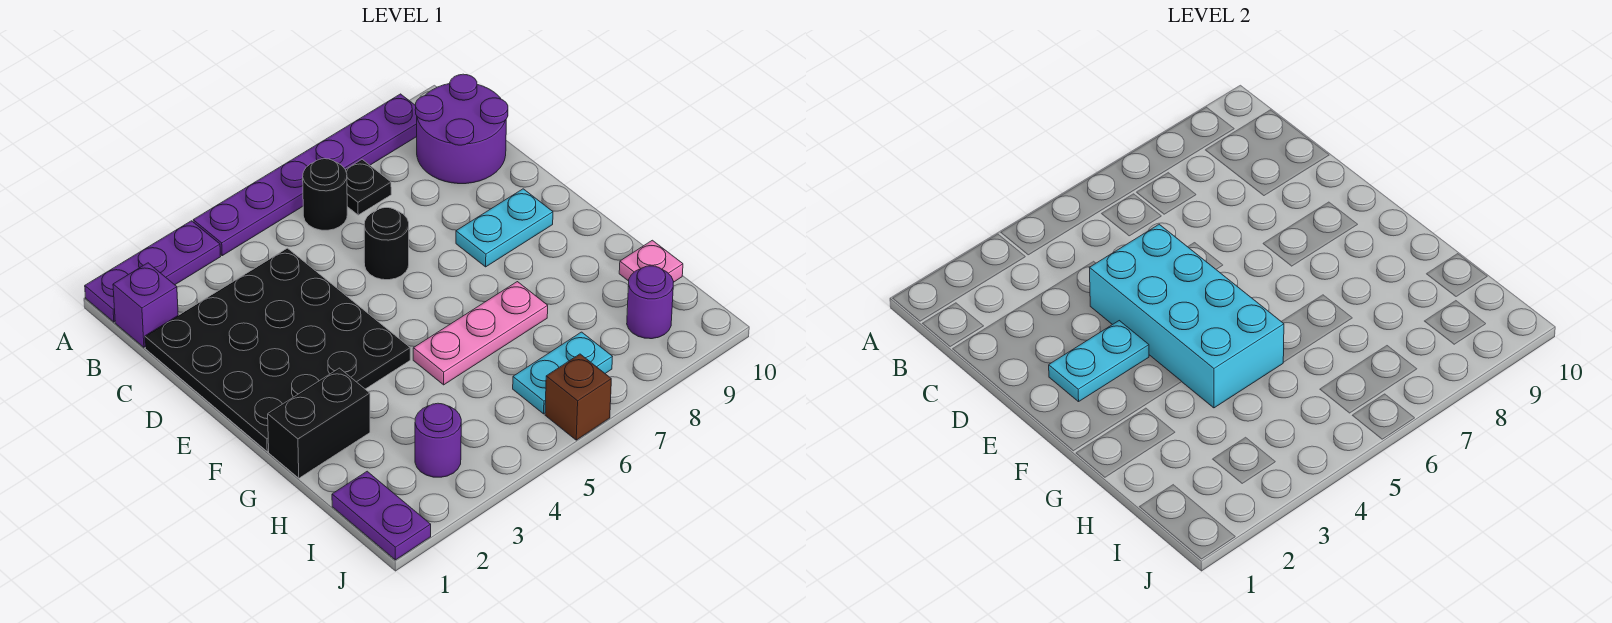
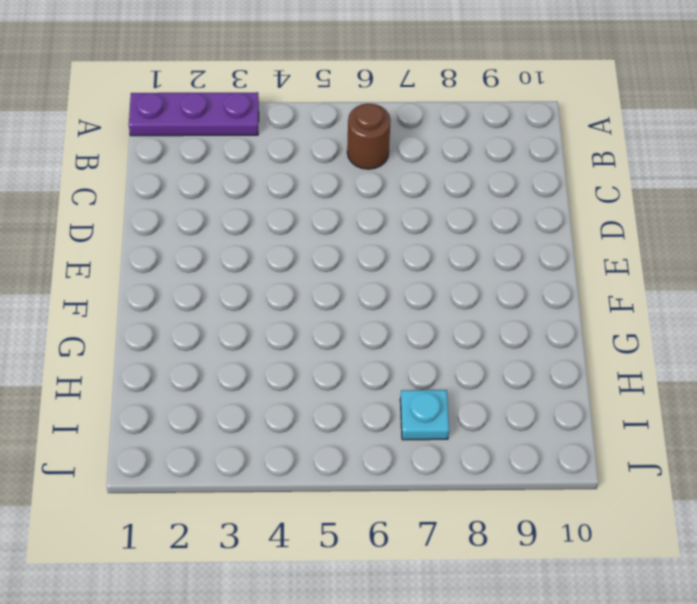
brown round brick B6 level 1 -> black round brick B6 level 1
cyan plate I7 level 1 -> cyan plate I6:I7 level 1
none -> purple plate A4:A9 level 1
none -> purple brick B1 level 1
none -> black plate B7 level 1

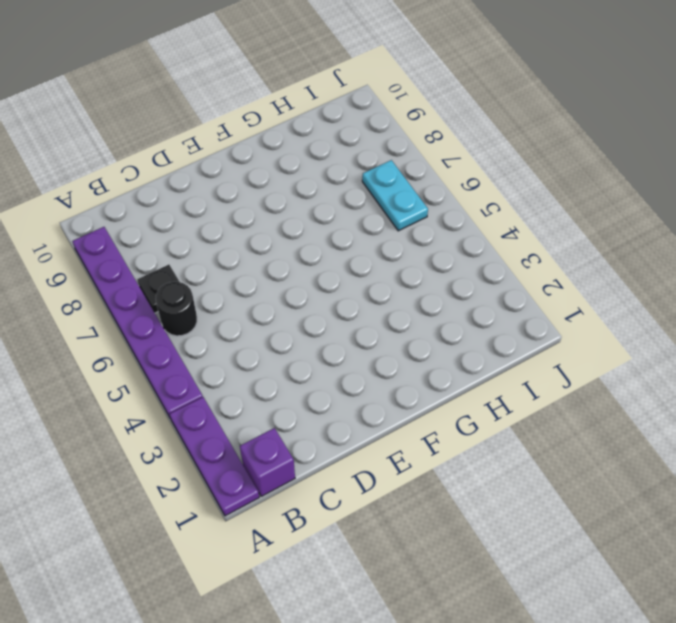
none -> purple round brick B9:C10 level 1
none -> black plate C1:F4 level 1
none -> black round brick D6 level 1

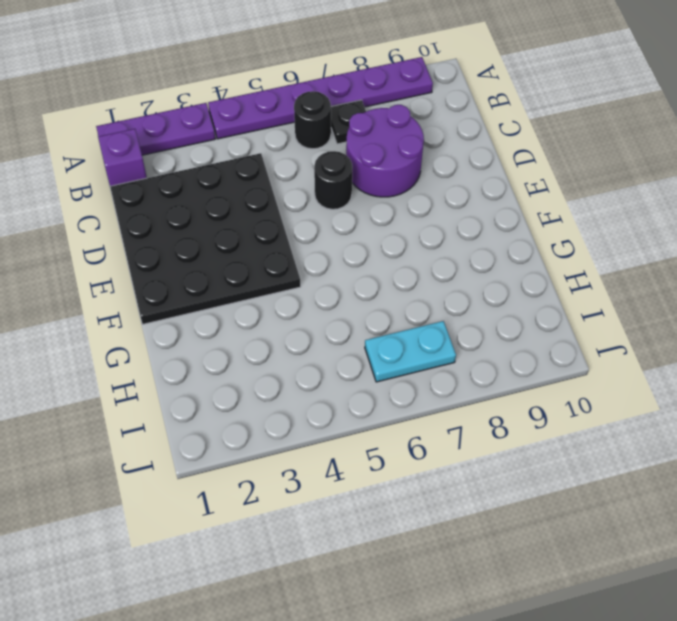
purple round brick C7:D8 level 1 -> purple round brick B9:C10 level 1
none -> cyan plate E8:E9 level 1
none -> black brick G1:G2 level 1
none -> pink plate G5:G7 level 1

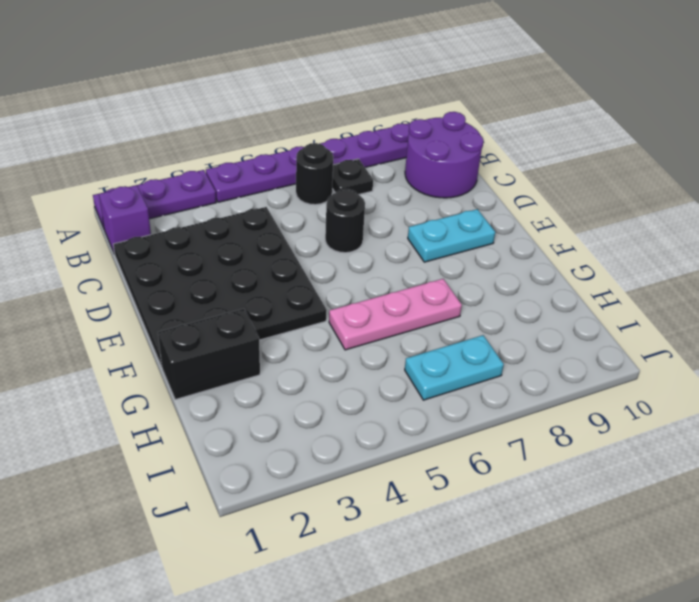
none -> pink plate H10 level 1
none -> purple plate I1:J1 level 1
none -> purple round brick I3 level 1

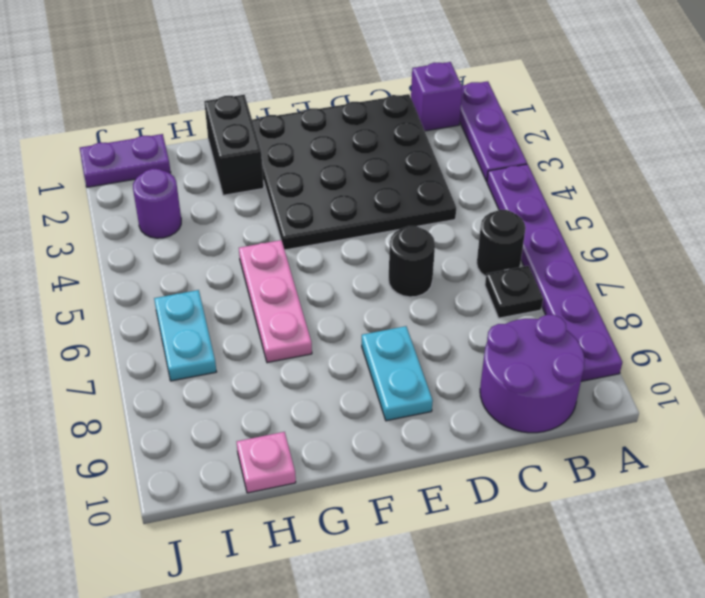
none -> purple round brick I9 level 1
none -> brown brick J6 level 1
none -> cyan brick D4:G5 level 2

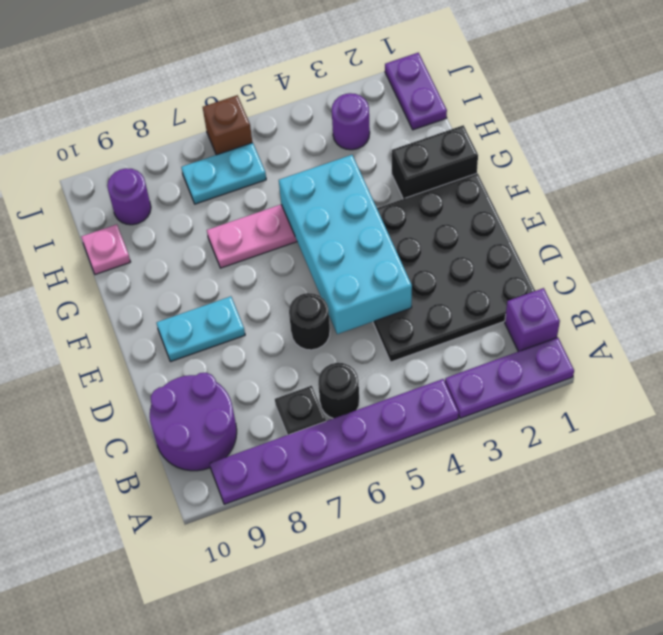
none -> cyan plate E2:E3 level 2

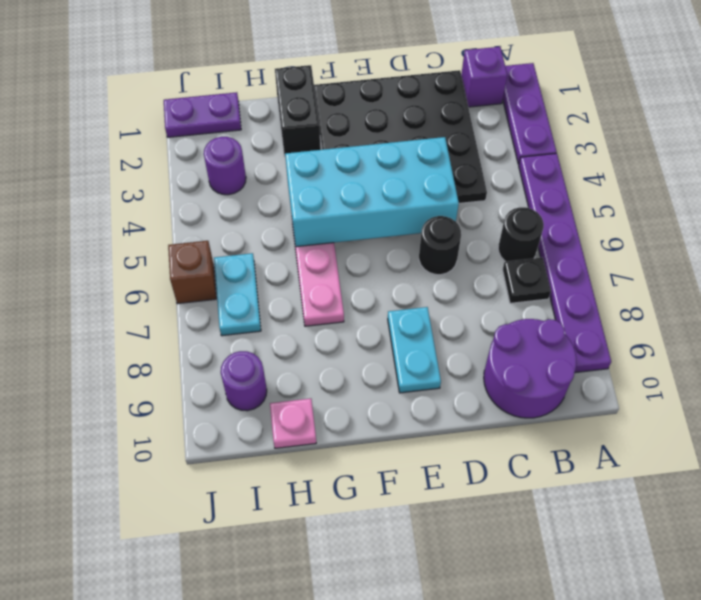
none -> cyan plate E2:E3 level 2

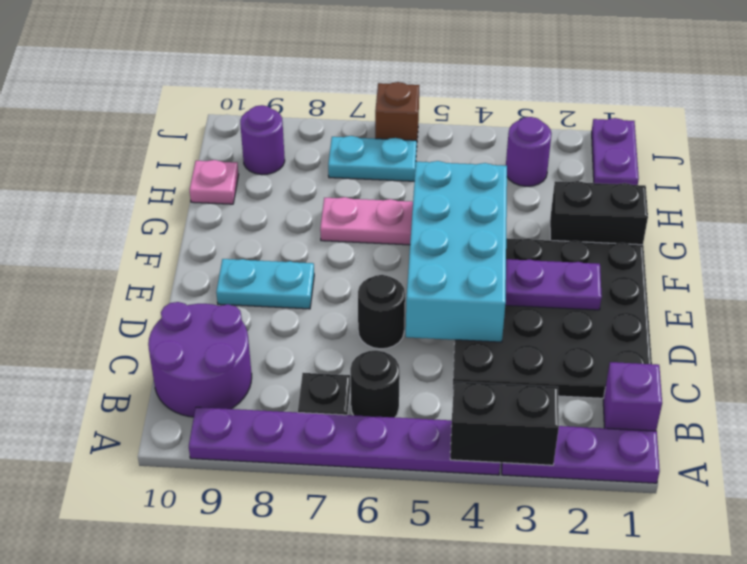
black brick A3:A4 level 2 -> none
purple plate E2:E3 level 2 -> cyan plate E2:E3 level 2

